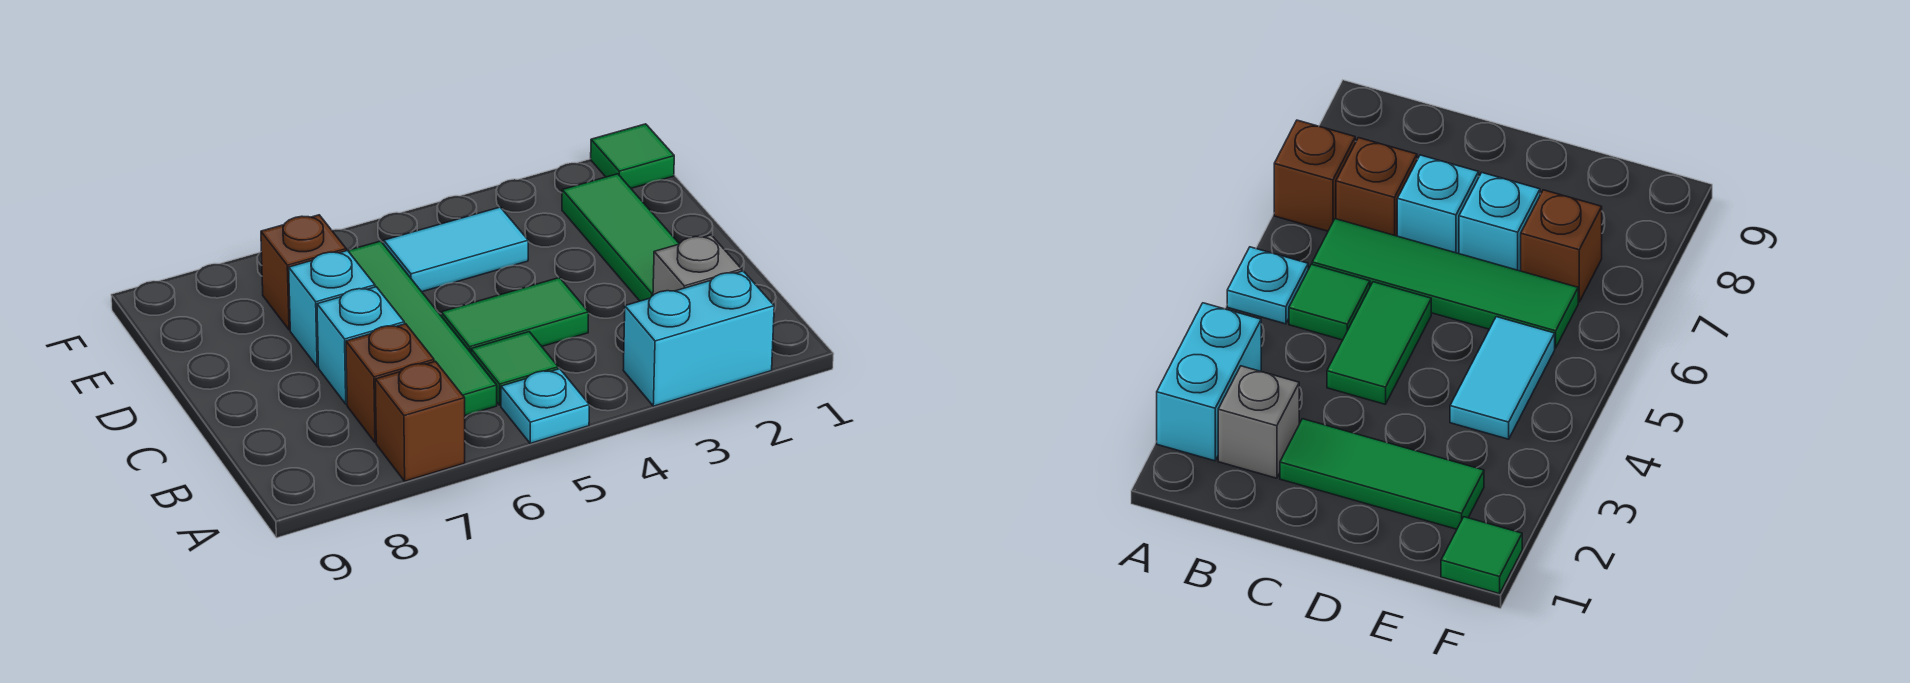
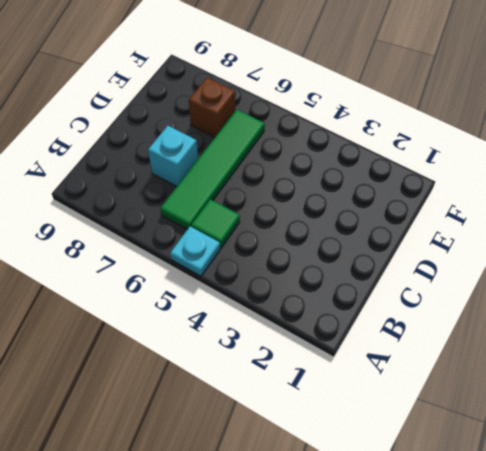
none -> cyan brick A2:A3 level 1
none -> brown brick A7 level 1
none -> grey brick B2 level 1

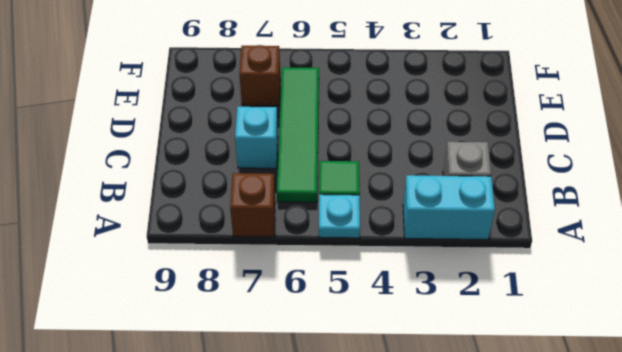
none -> brown brick B7 level 1
none -> green tile C2:E2 level 1
none -> green tile C4:C5 level 1

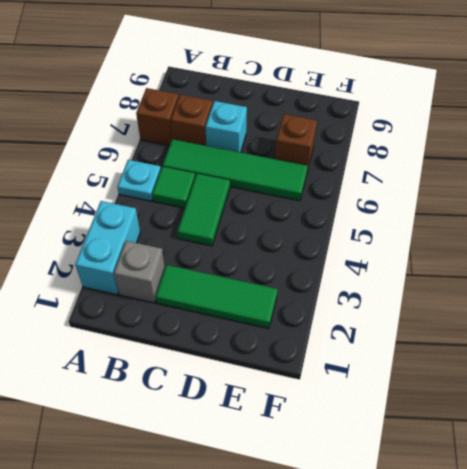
none -> cyan brick D7 level 1
none -> cyan tile E4:E5 level 1
none -> green tile F1 level 1

